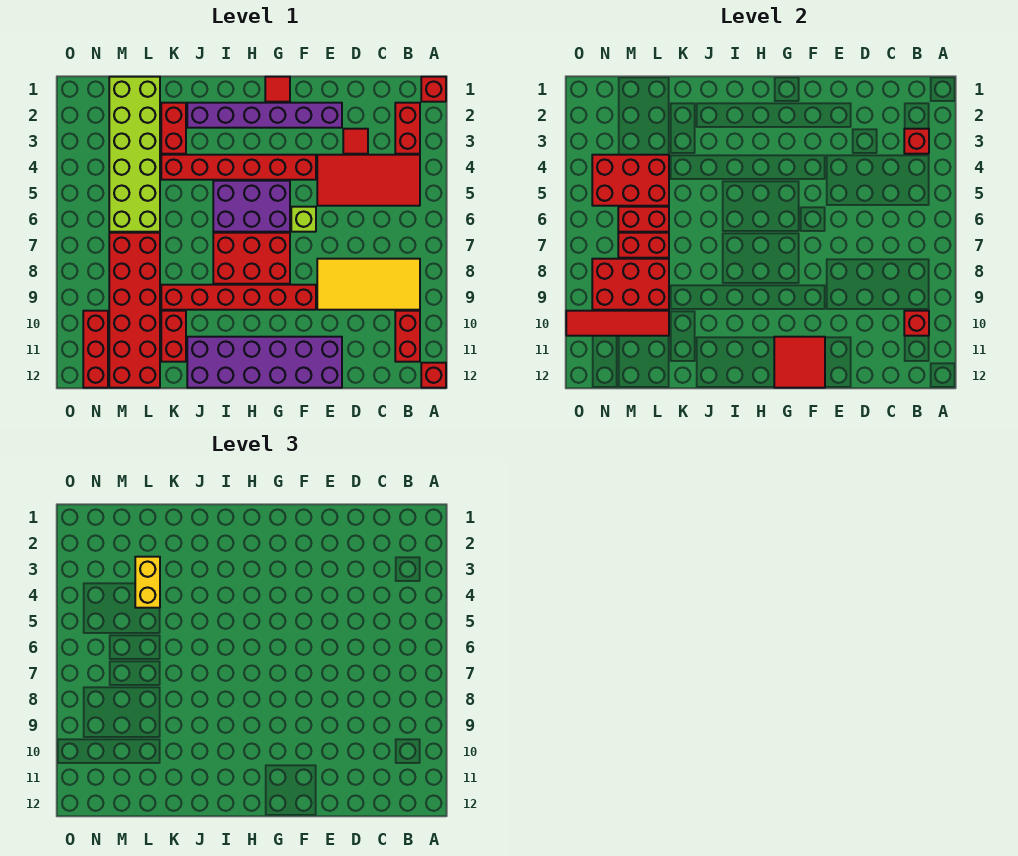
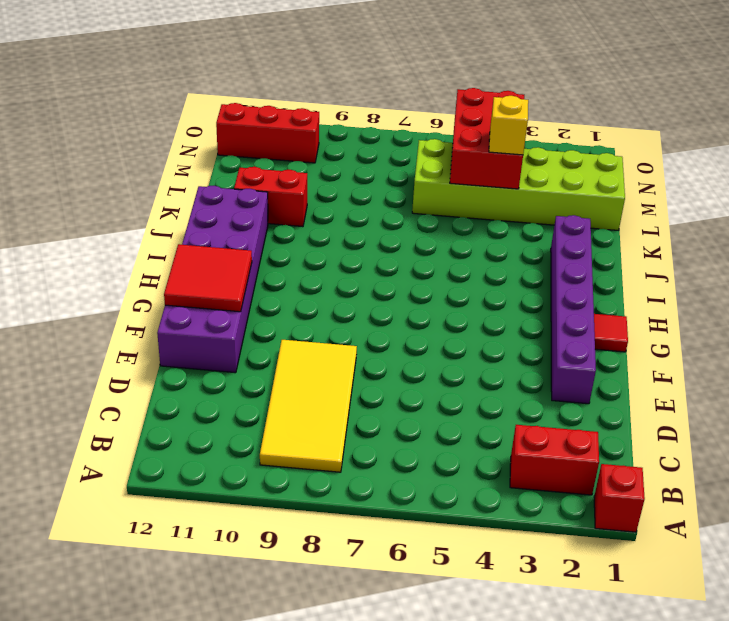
yellow brick L4 level 3 -> yellow brick L3:L4 level 3
none -> red brick A12 level 1
none -> red tile B4:E5 level 1
none -> red brick B10:B11 level 1

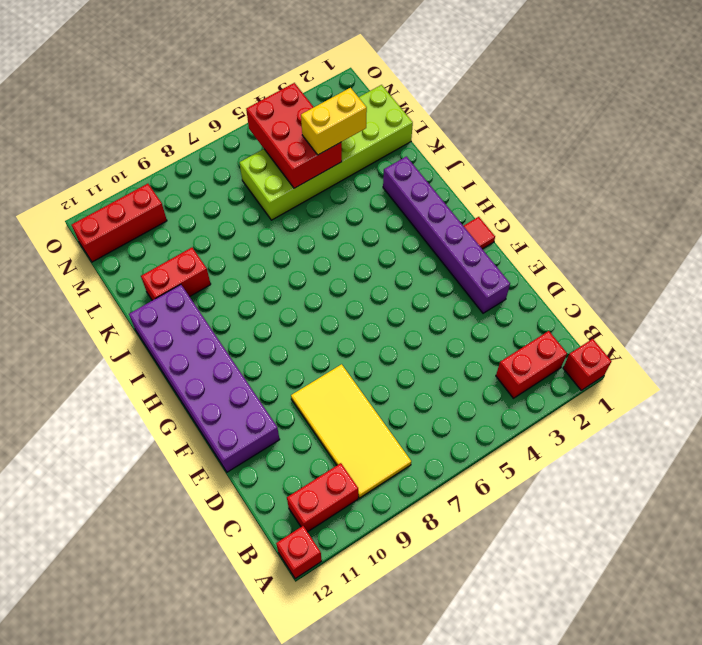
none -> red tile B4:E5 level 1
none -> red tile D3 level 1
none -> red brick F4:K4 level 1

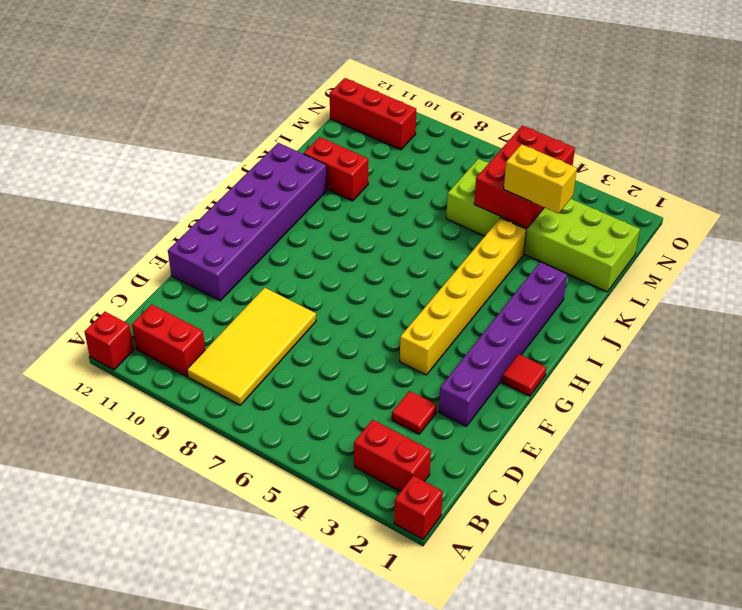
yellow brick F4:K4 level 1 -> red brick F4:K4 level 1
none -> red tile B4:E5 level 1
none -> lime brick F6 level 1
none -> red brick F9:K9 level 1

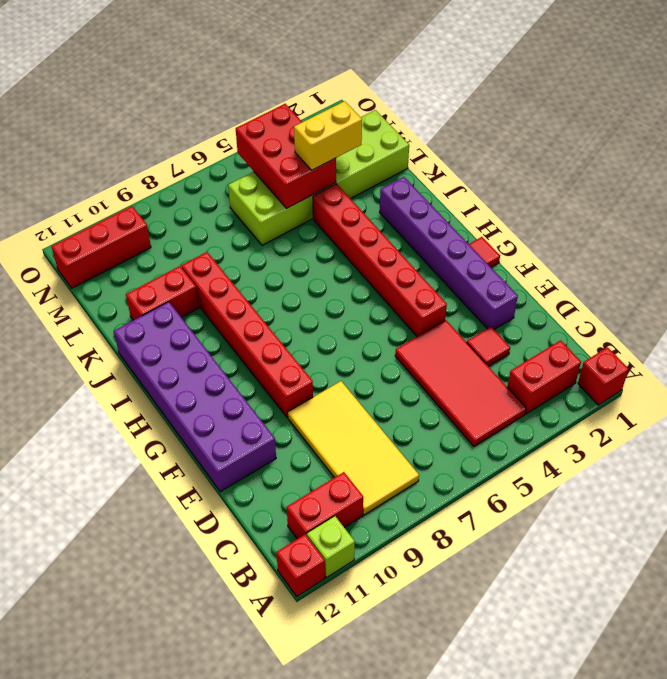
lime brick A11 level 1 -> lime brick F6 level 1
none -> purple brick G5:I6 level 1
none -> red brick G7:I8 level 1
none -> red brick K2:K3 level 1

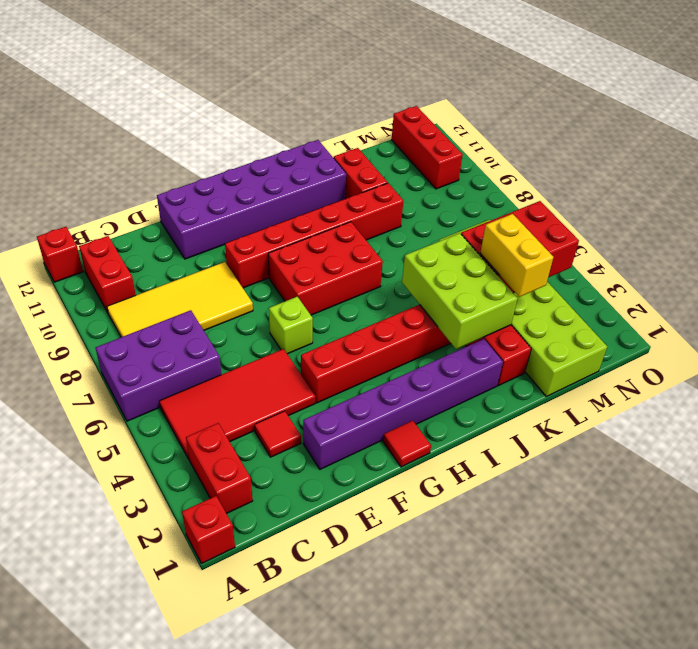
purple brick A6:C7 level 1 -> purple brick G5:I6 level 1
lime brick J3:K5 level 2 -> none
none -> red brick L7:M12 level 1
none -> red brick B3 level 2
none -> red brick B10 level 2

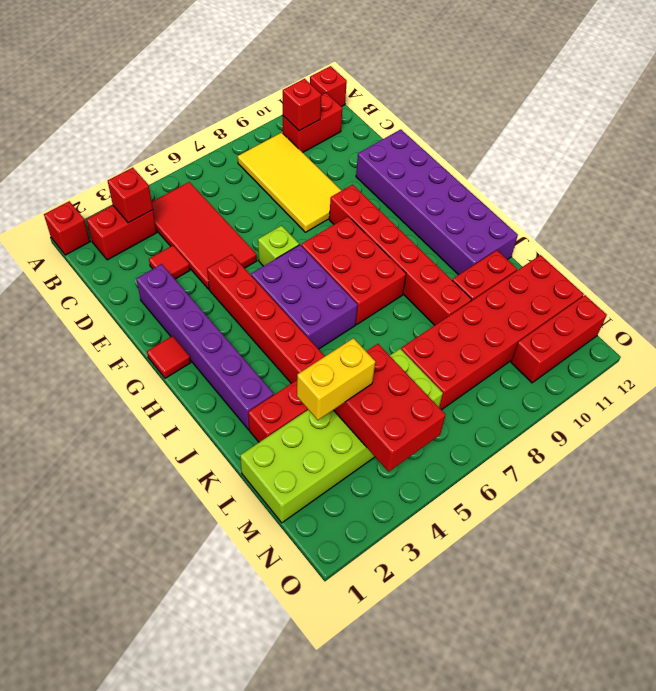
none -> red tile F11:G12 level 2
none -> red brick L6:M6 level 2
none -> red brick L7:M7 level 2

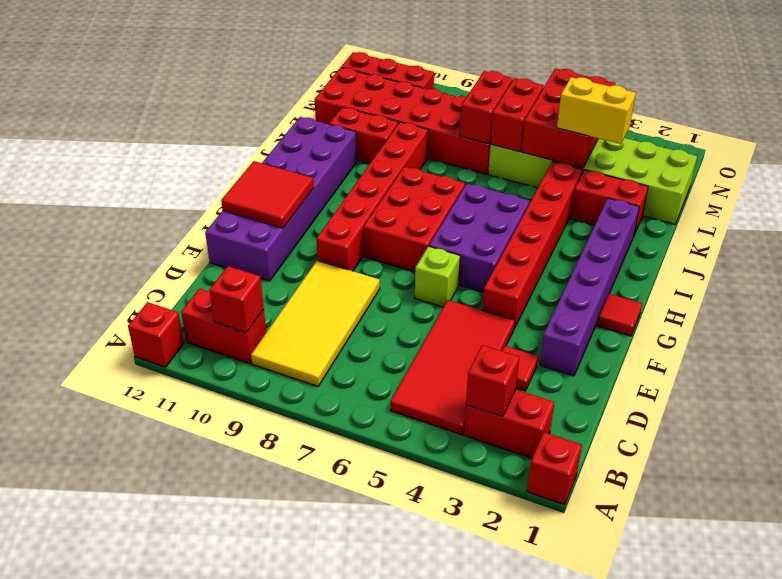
none -> red brick L8:N9 level 2
none -> red tile L10:O10 level 2

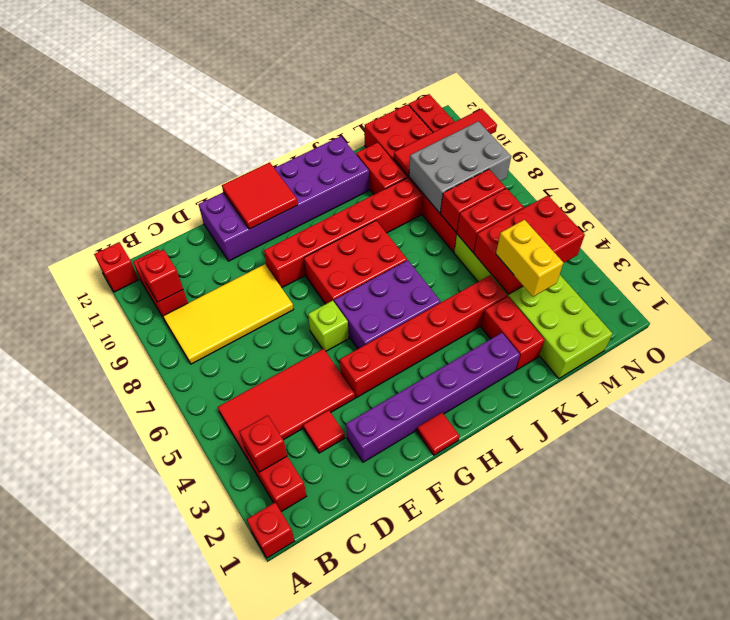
grey brick L8:N9 level 2 -> red brick L8:N9 level 2

